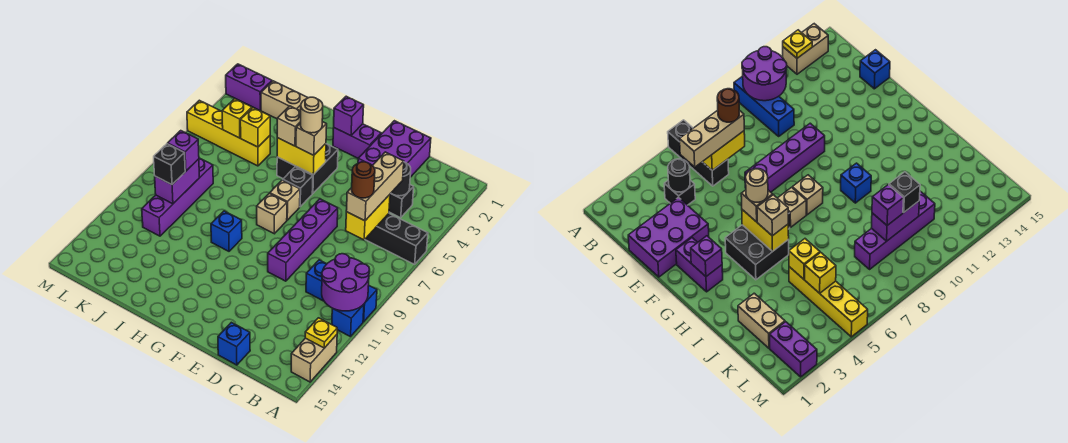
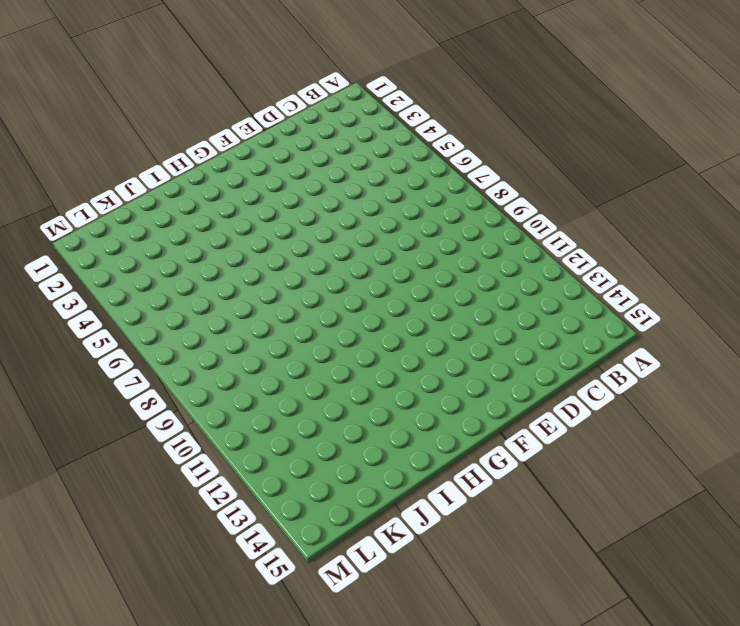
none -> black brick A6:C6 level 1
none -> blue brick A10:C10 level 1
none -> blue brick A11 level 1
none -> tan brick A13:A14 level 1

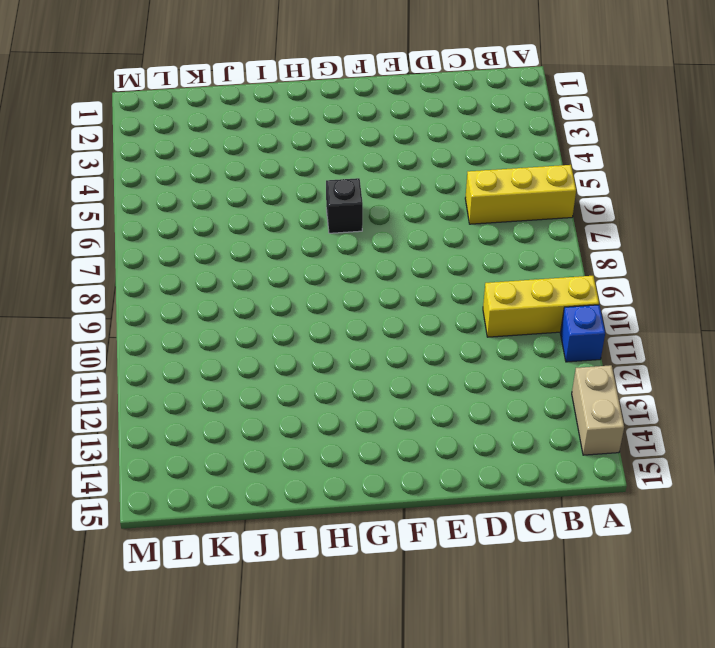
yellow brick A6:C6 level 1 -> black brick A6:C6 level 1
yellow brick A10:C10 level 1 -> blue brick A10:C10 level 1
none -> black brick C4 level 1
none -> purple brick D1:E3 level 1
none -> blue brick D15 level 1
none -> purple brick E7:E10 level 1

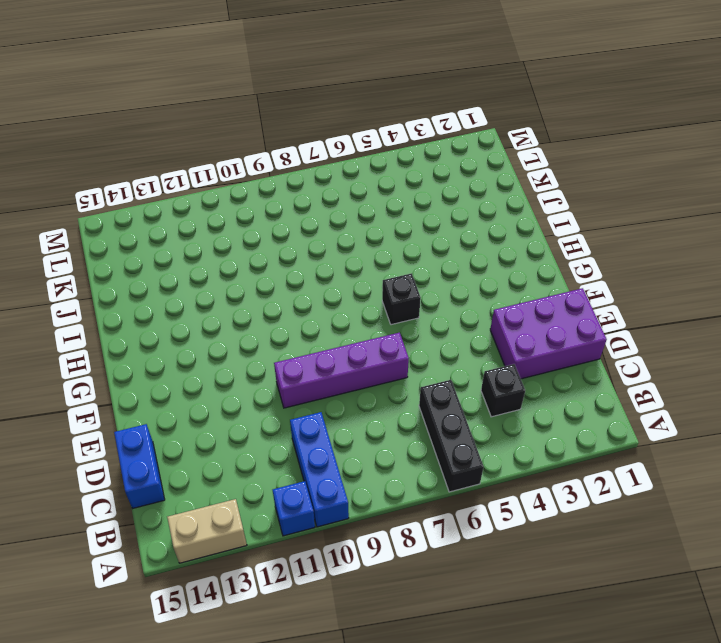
blue brick C15:D15 level 1 -> blue brick D15 level 1
none -> purple brick F2:G2 level 1
none -> black brick G4:H5 level 1
none -> tan brick G7 level 1
none -> tan brick G8 level 1

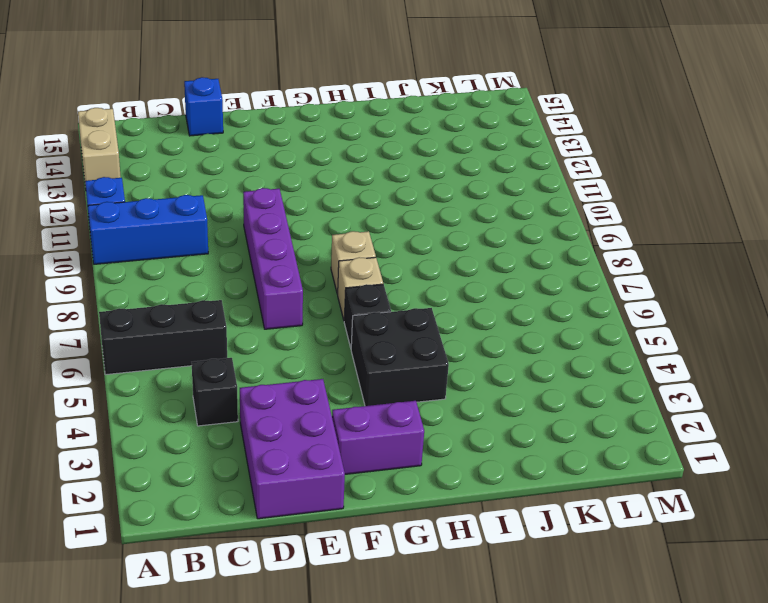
none -> blue brick H10 level 1
none -> tan brick J2:K2 level 1
none -> yellow brick J5:M5 level 1
none -> purple brick K8:K11 level 1

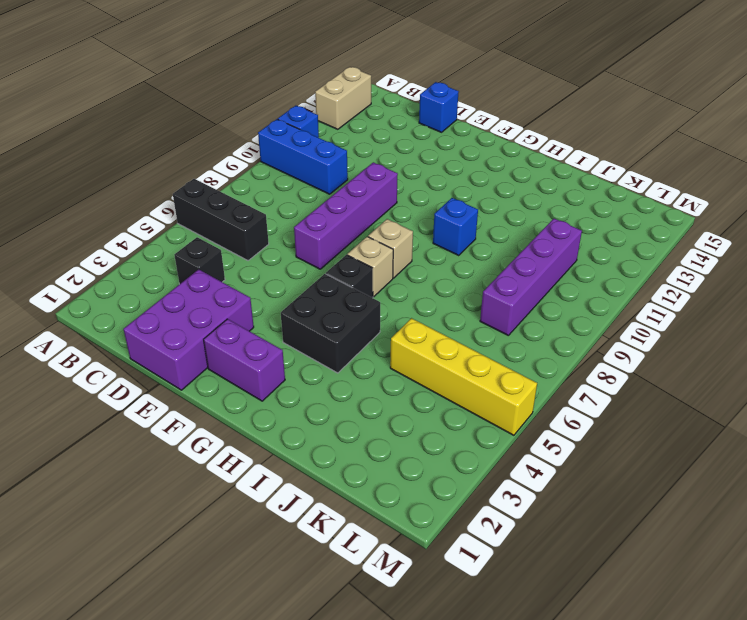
none -> tan brick J2:K2 level 1
none -> purple brick L2:M2 level 1
none -> purple round brick A10:B11 level 2
none -> yellow plate A13 level 2

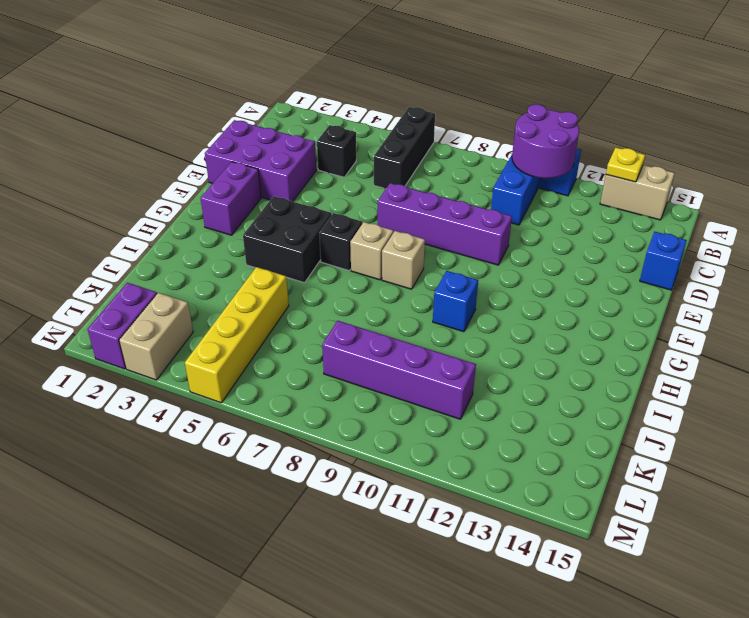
tan brick L3:M3 level 1 -> tan brick J2:K2 level 1
none -> black round brick C4 level 2
none -> yellow brick C6:C7 level 2
none -> purple brick G2 level 2
none -> yellow brick G5:H5 level 2

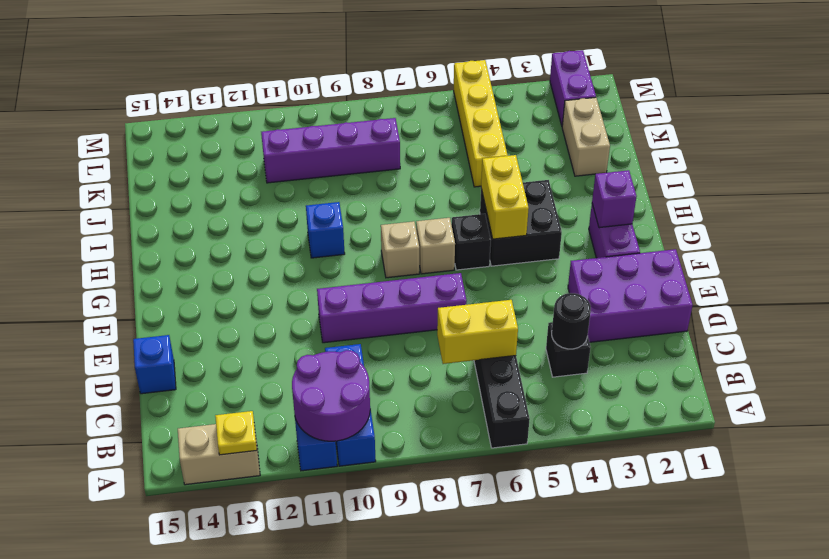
none -> yellow brick J5 level 2
none -> yellow brick K5 level 2
none -> purple brick K9:K10 level 2
none -> tan brick C5:C7 level 3

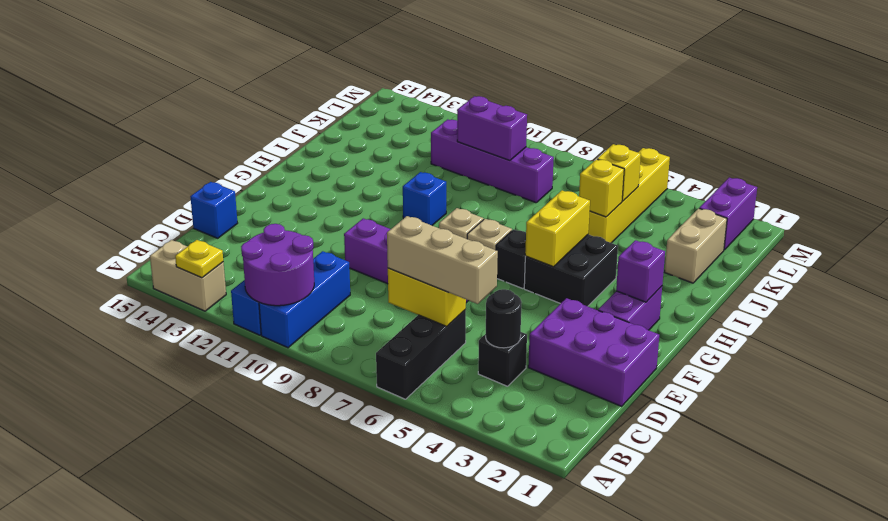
none -> tan brick G5 level 3
none -> tan brick H5 level 3
none -> purple brick K9 level 3
none -> black brick K10 level 3

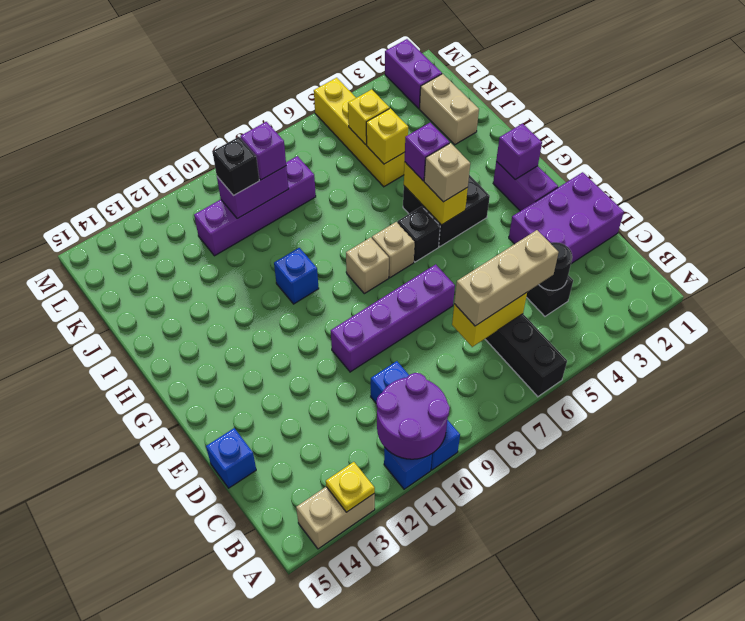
purple brick H5 level 3 -> tan brick H5 level 3
none -> brown round brick C7 level 4
none -> tan round brick G5 level 4

